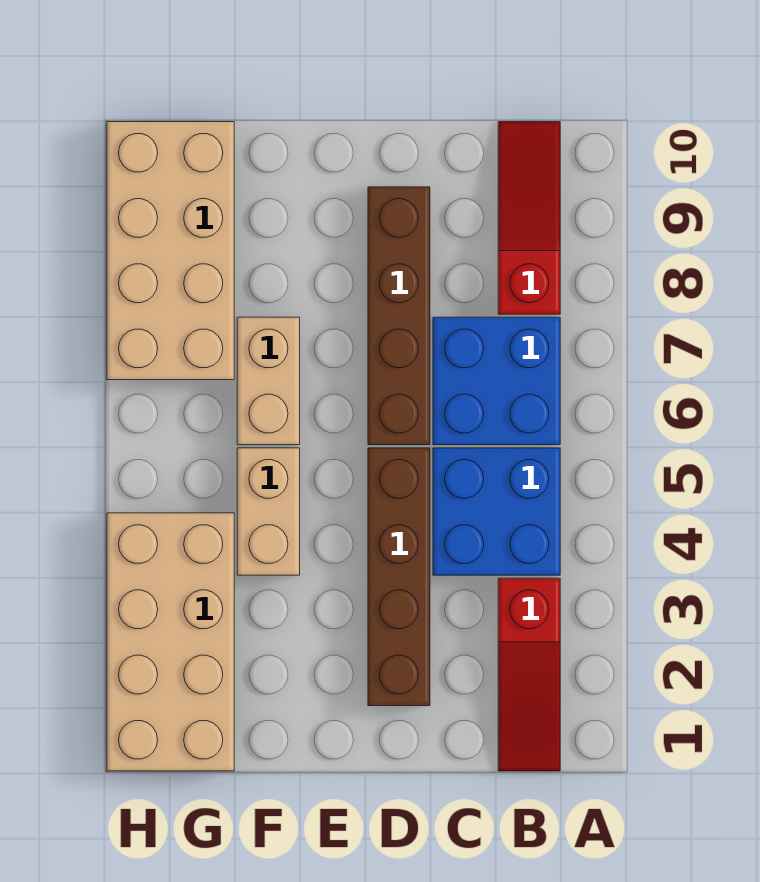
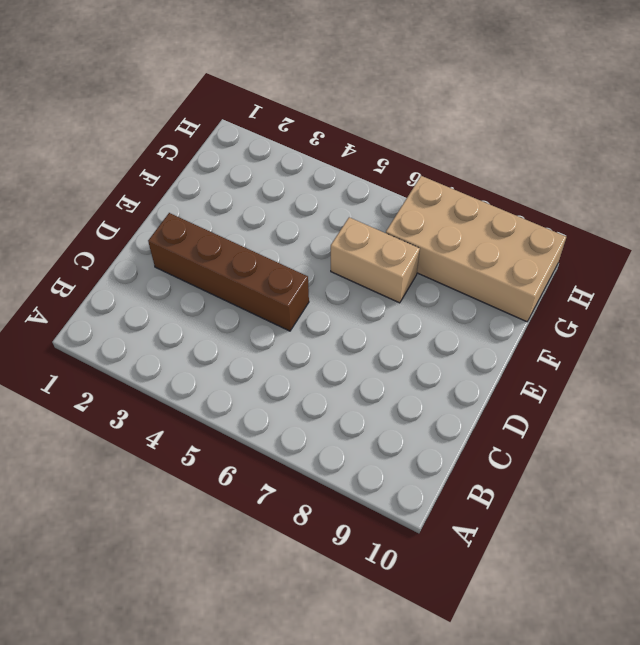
none -> red slope B1:B3 level 1 top 3
none -> blue brick B4:C5 level 1

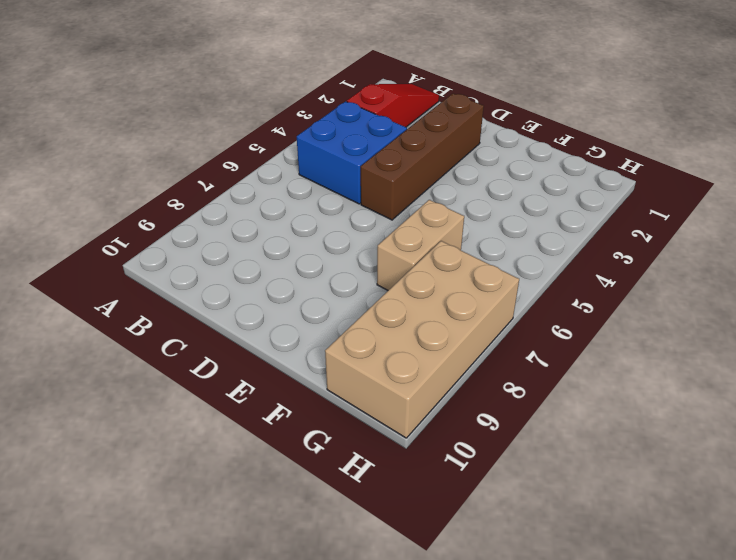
none -> blue brick B6:C7 level 1
none -> red slope B8:B10 level 1 top 8

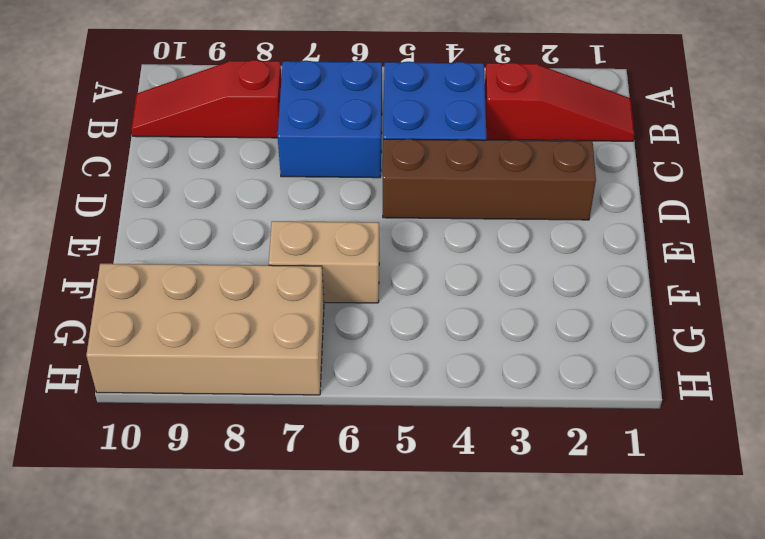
none -> brown brick D6:D9 level 1
none -> tan brick F4:F5 level 1

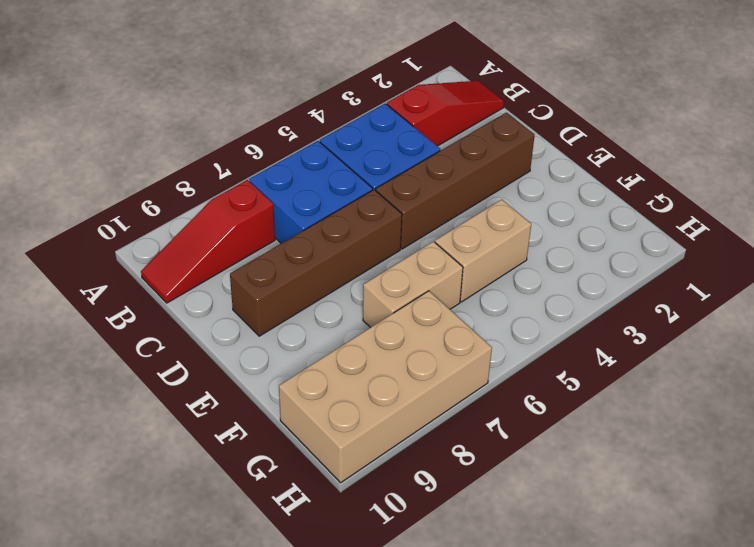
none -> tan brick G1:H4 level 1

